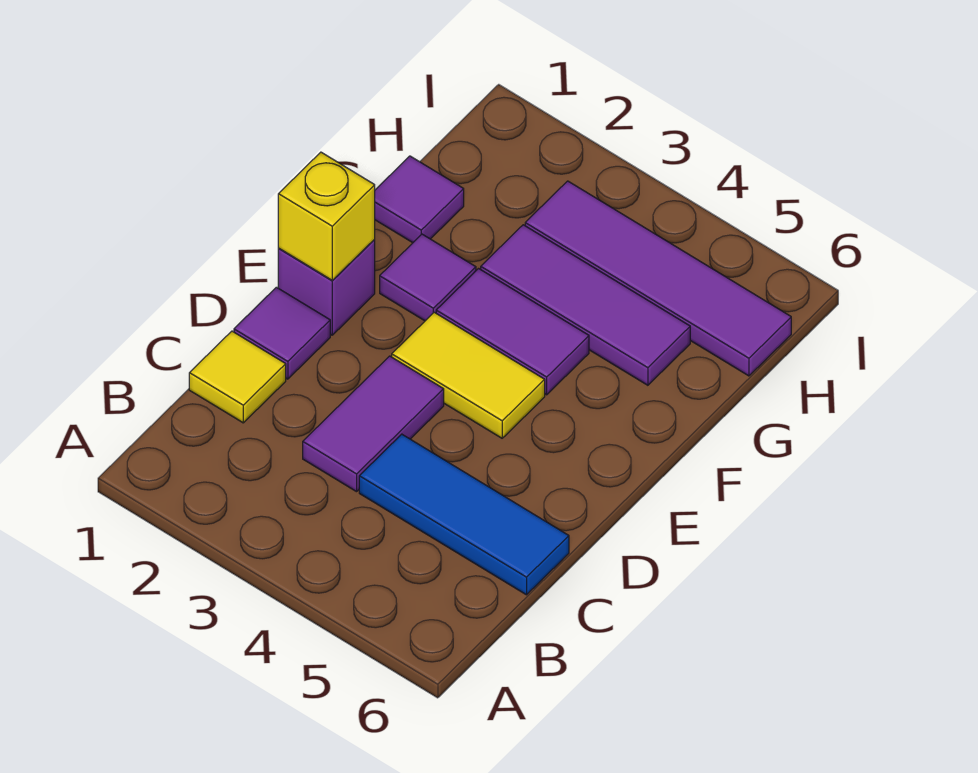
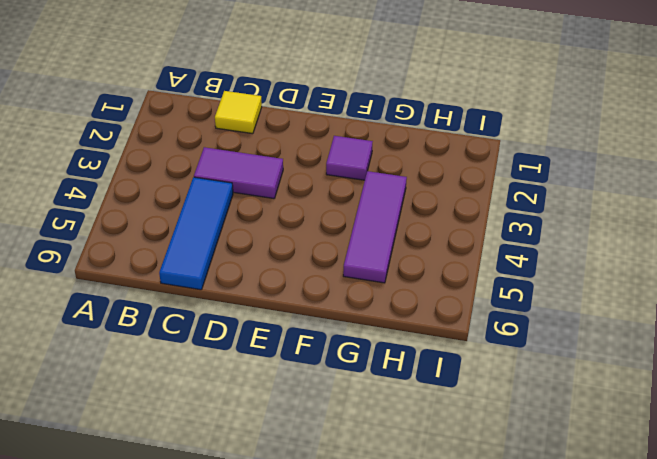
none -> purple tile D1 level 1
none -> purple brick E1 level 1
none -> yellow tile E3:E4 level 1

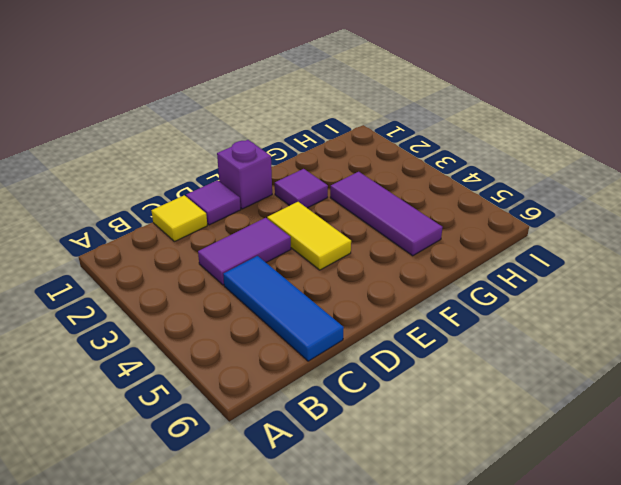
none -> purple tile F3:F4 level 1
none -> purple tile G1 level 1
none -> purple tile H3:H6 level 1

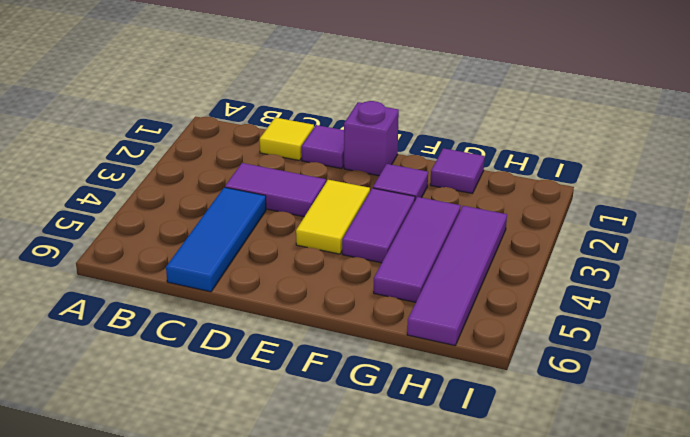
none -> yellow brick E1 level 2

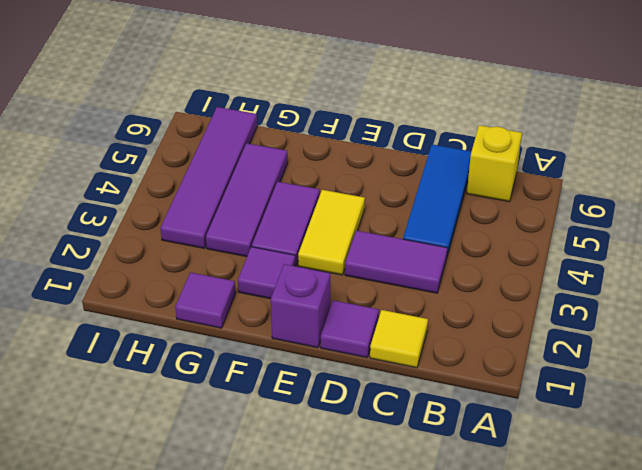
yellow brick B6 level 1 -> yellow brick E1 level 2

